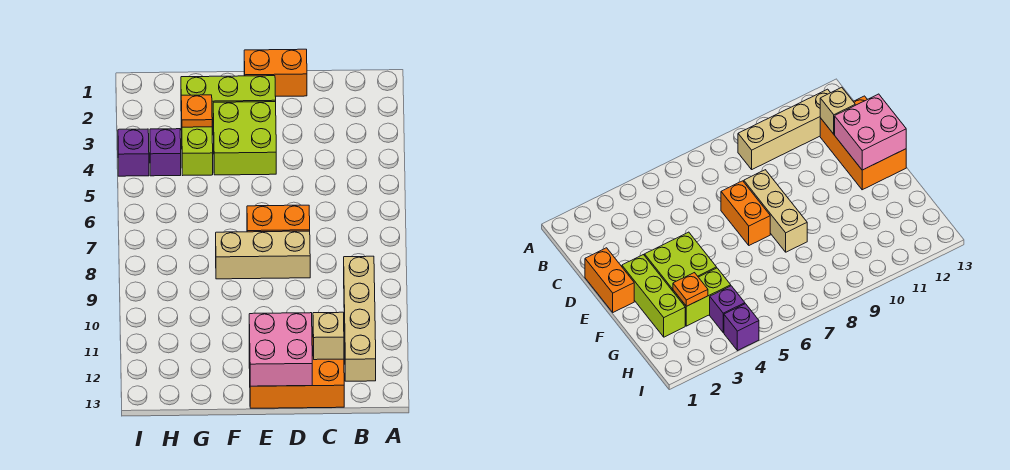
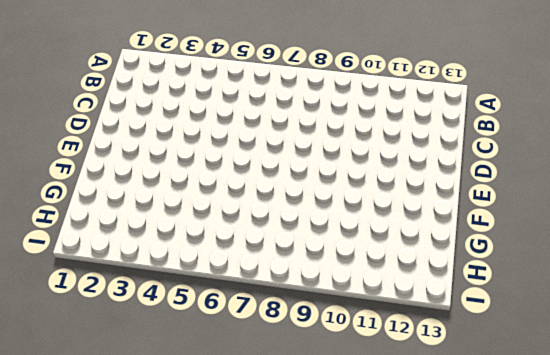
none -> tan brick B9:B12 level 1
none -> orange brick C12:E13 level 1
none -> orange brick D1:E1 level 1

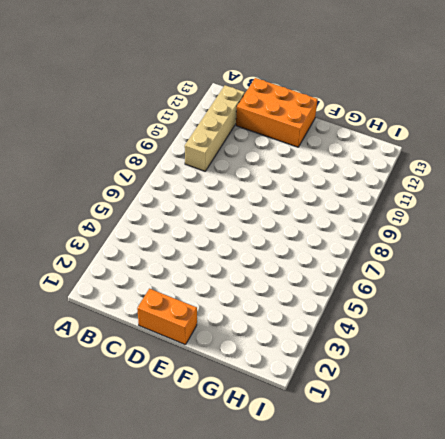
none -> orange brick D7:E7 level 1
none -> tan brick D8:F8 level 1
none -> lime brick E2:G2 level 1

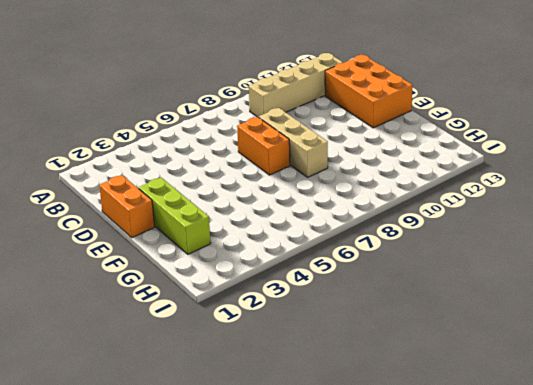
none -> lime brick E3:F4 level 1
none -> lime brick G3:G4 level 1
none -> purple brick H4 level 1

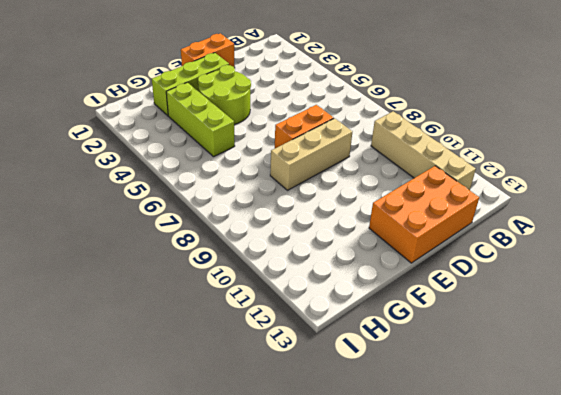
lime round brick E3:F4 level 1 -> lime brick E3:F4 level 1
lime brick G3:G5 level 1 -> lime brick G3:G4 level 1
none -> purple brick H4 level 1
none -> purple brick I4 level 1
none -> tan brick C12 level 2

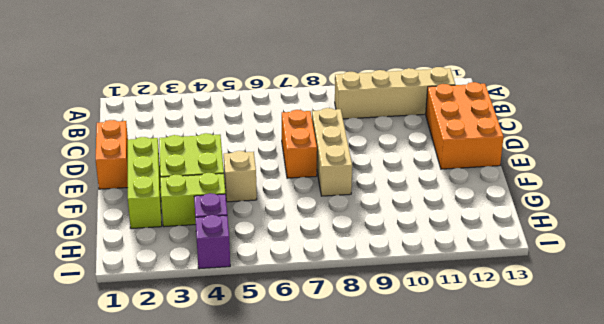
tan brick F5 level 1 -> tan brick C12 level 2
none -> pink brick D12:E13 level 2
none -> orange plate G3 level 2

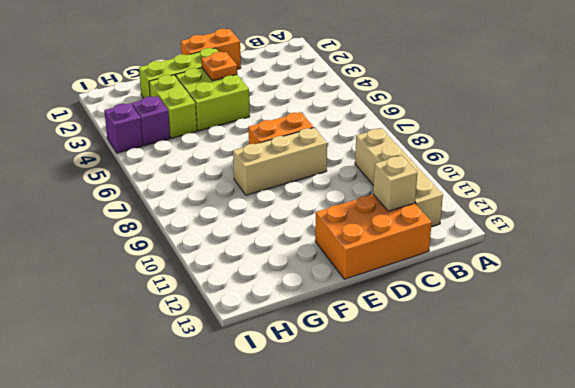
orange plate E3 level 2 -> orange plate G3 level 2
none -> pink brick D12:E13 level 2

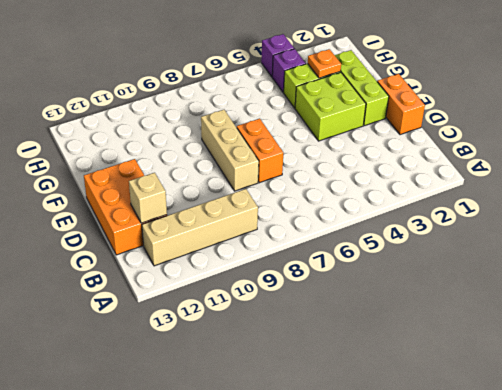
none -> pink brick D12:E13 level 2

